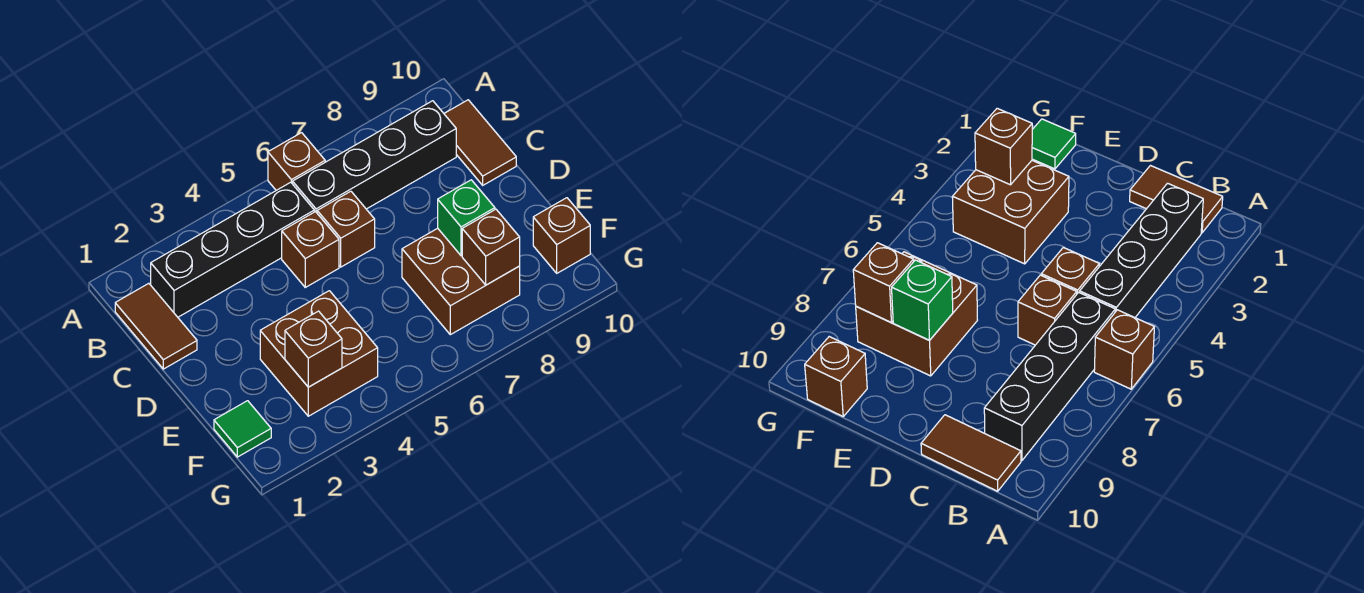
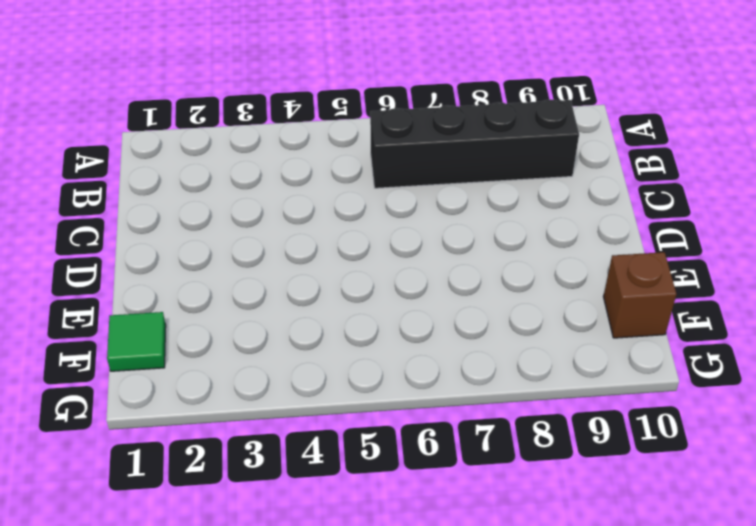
none -> brown brick A6 level 1
none -> brown tile B1:C1 level 1
none -> black brick B2:B5 level 1

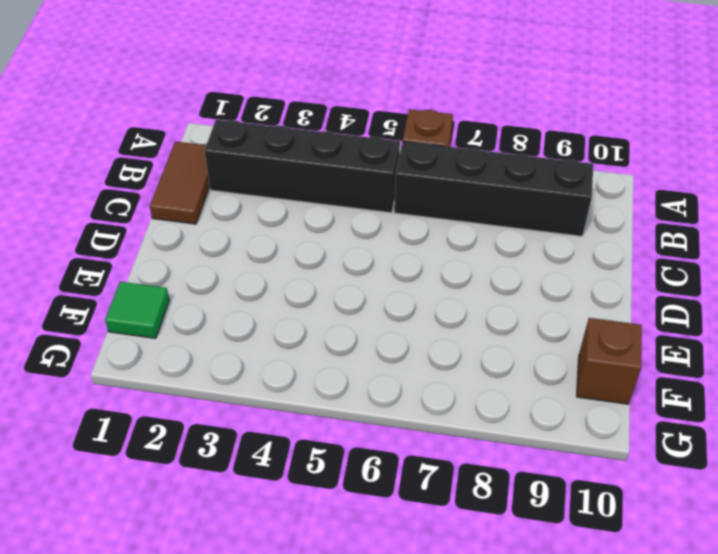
none -> brown tile B10:C10 level 1
none -> brown brick C5 level 1
none -> brown brick C6 level 1

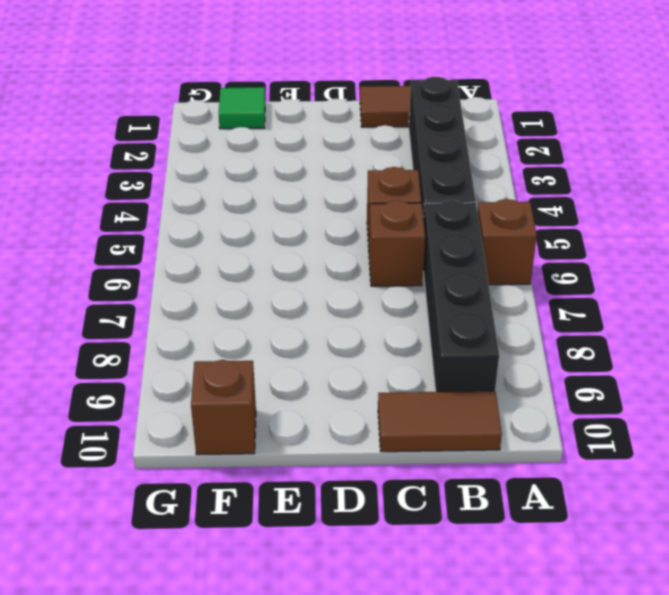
none -> brown brick E3:F4 level 1
none -> brown brick E7:F8 level 1
none -> green brick E8 level 2

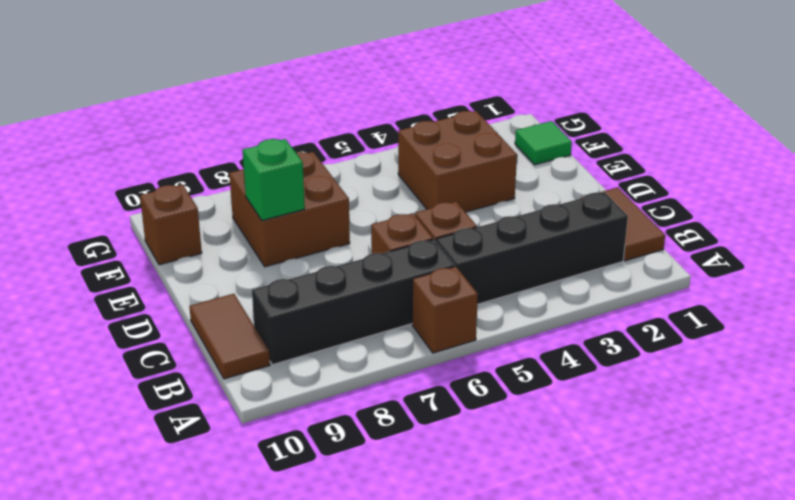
none -> brown brick F3 level 2
none -> brown brick F8 level 2

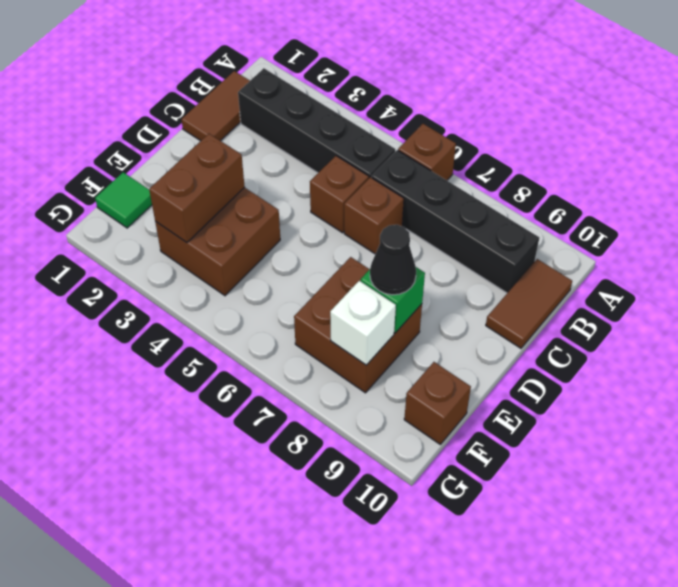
brown brick E3:F3 level 2 -> brown brick F3 level 2
black cone E8 level 3 -> none
white brick F8 level 2 -> brown brick F8 level 2

